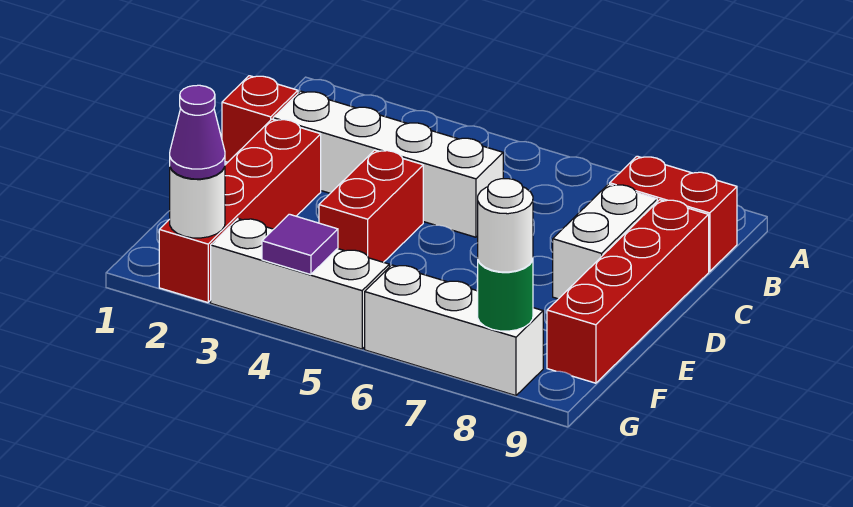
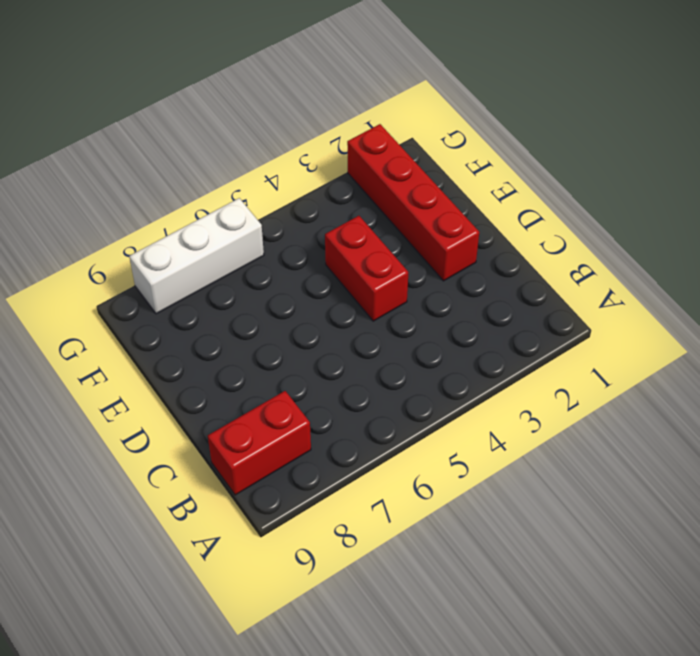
none -> red brick C1 level 1
none -> white brick C2:C5 level 1
none -> white brick C8:D8 level 1

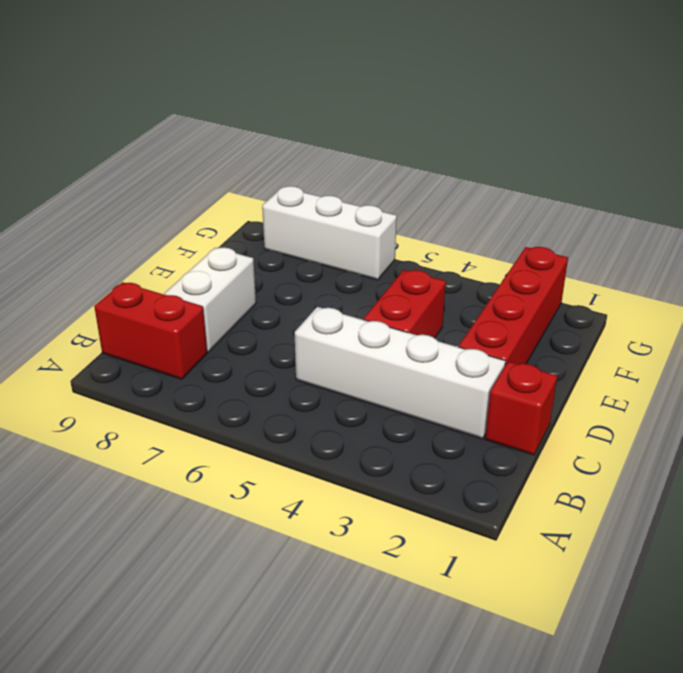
none -> red brick C9:F9 level 1
none -> white brick G3:G5 level 1
none -> white round brick G2 level 2

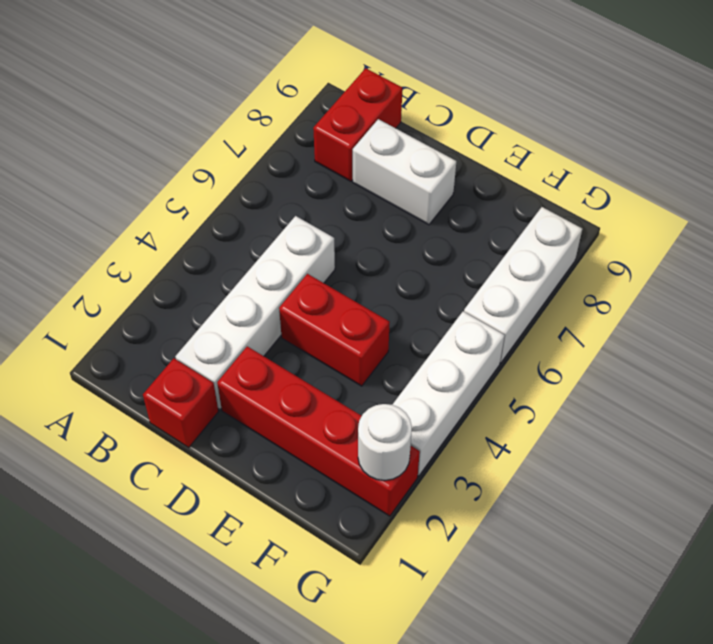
none -> red brick C9:F9 level 1
none -> purple tile G4 level 2
none -> green round brick G8 level 2

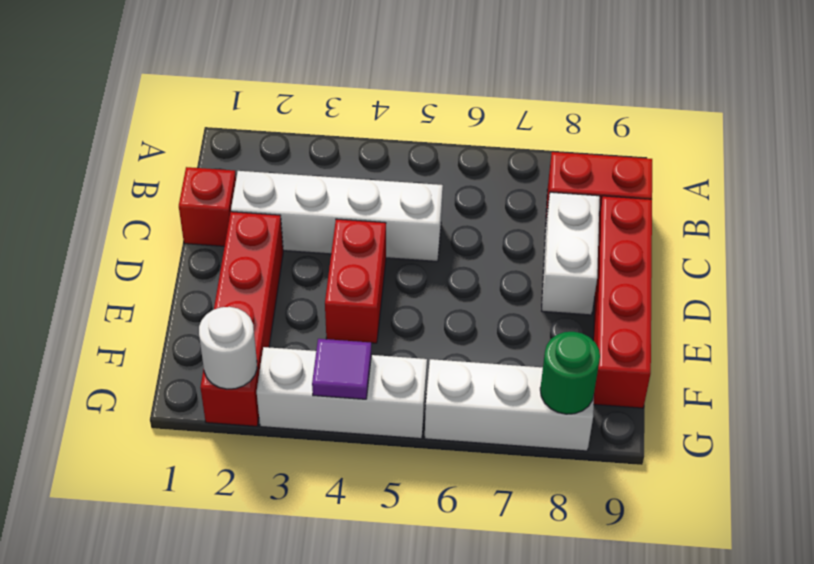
none -> purple cone G2 level 3
none -> white round brick G8 level 3

